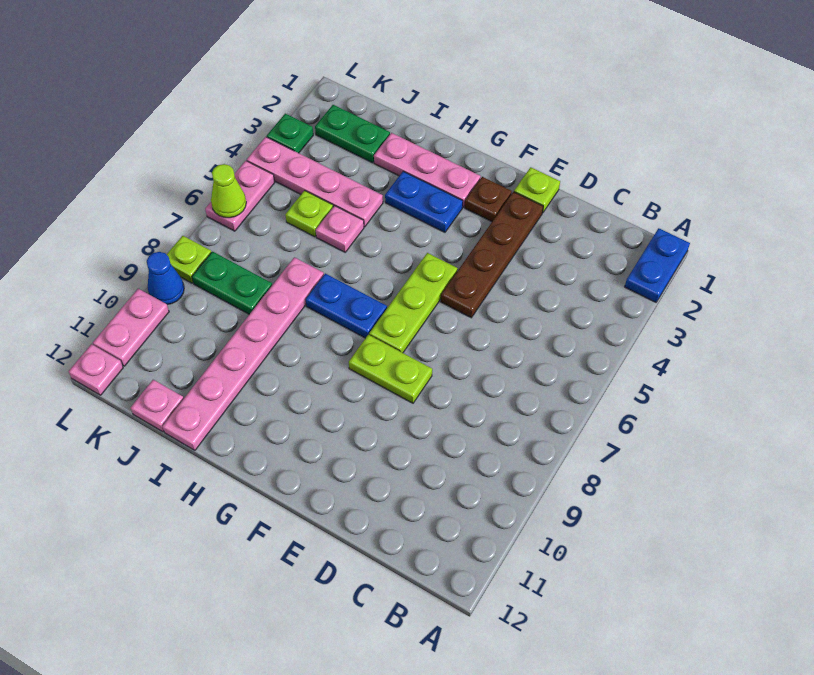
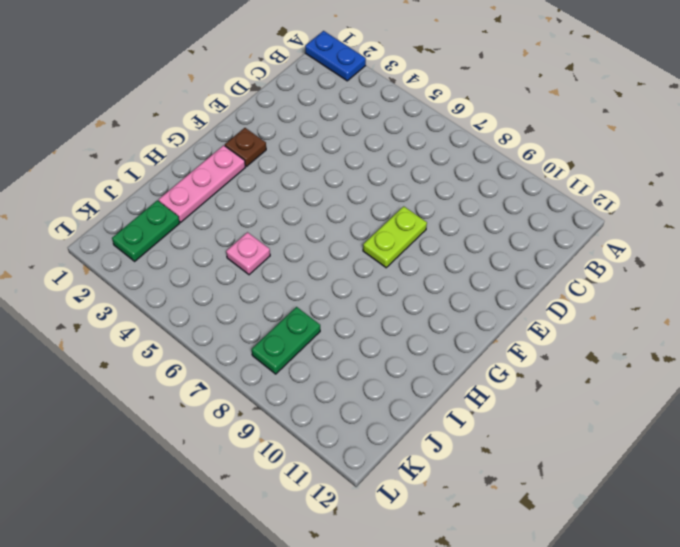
none -> lime plate E1 level 1
none -> brown plate E2:E5 level 1
none -> lime plate F5:F7 level 1

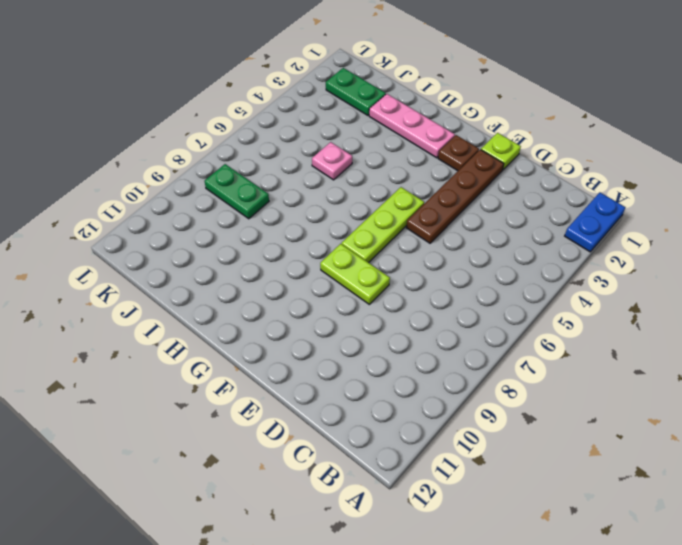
none -> blue plate G3:H3 level 1
none -> blue plate G7:H7 level 1
none -> pink plate I4:L4 level 1

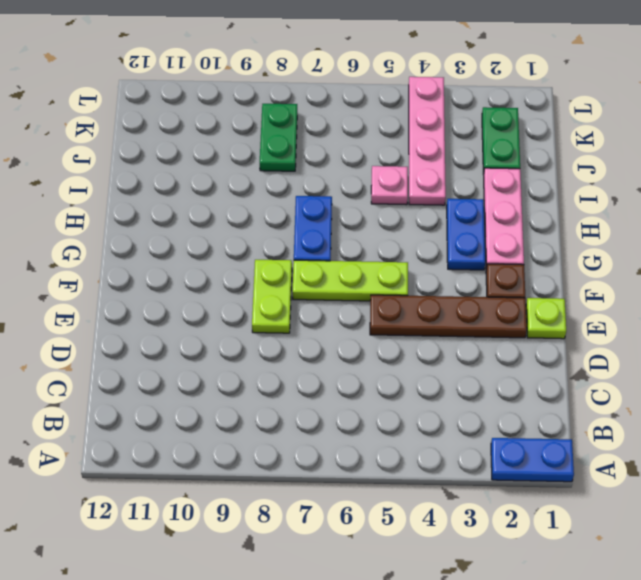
none -> pink plate I7:I12 level 1
none -> lime plate J5 level 1
none -> pink plate J12 level 1

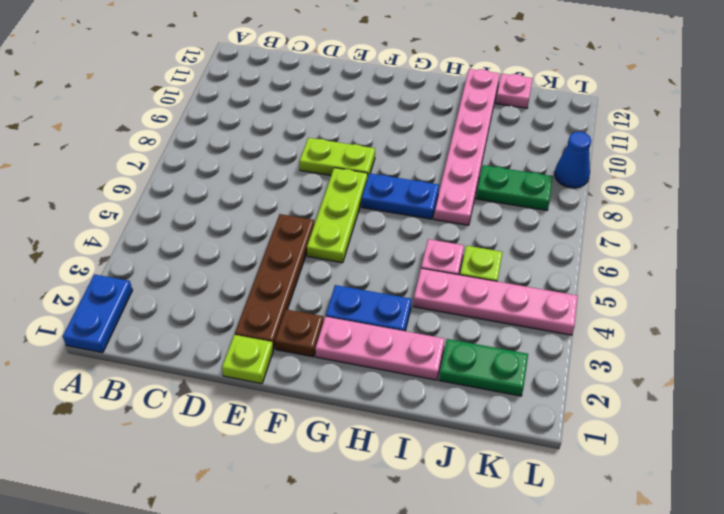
none -> green plate L3 level 1
none -> pink plate L5:L6 level 1
none -> lime plate L8 level 1

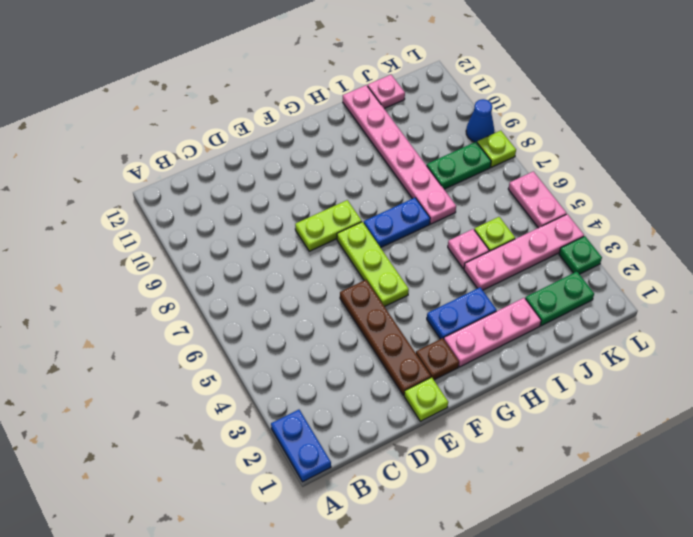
none -> pink plate L10:L11 level 1
none -> pink plate L12 level 1
none -> lime cone L6 level 2

